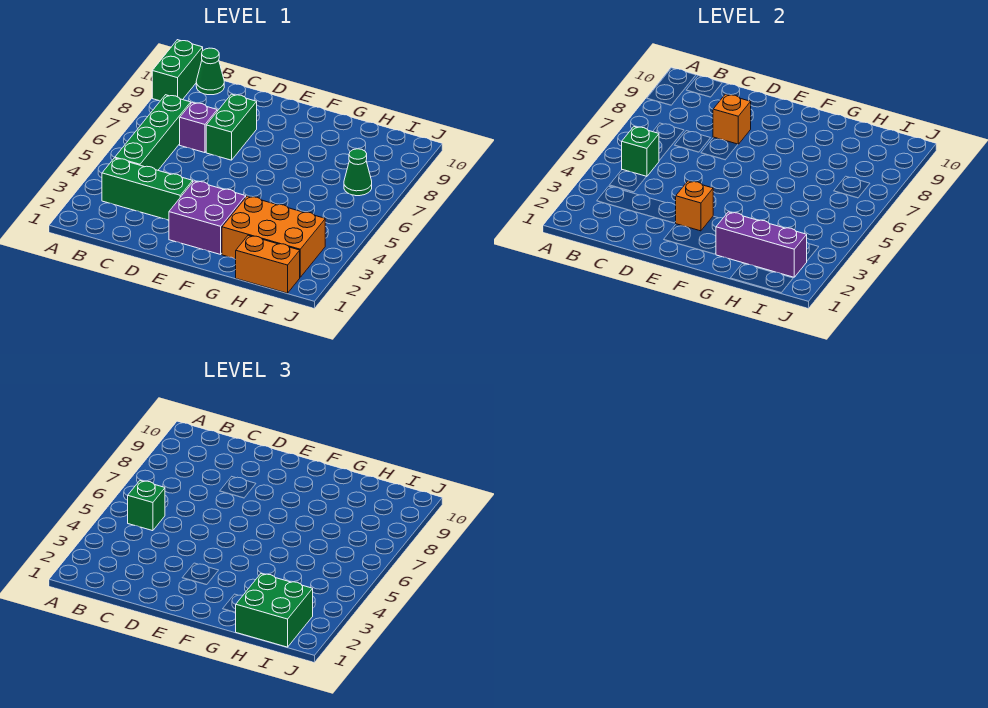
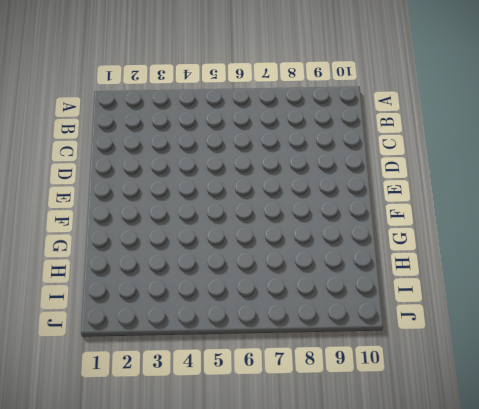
none -> green brick A9:A10 level 1
none -> green brick B3:D3 level 1
none -> green brick B4:B7 level 1

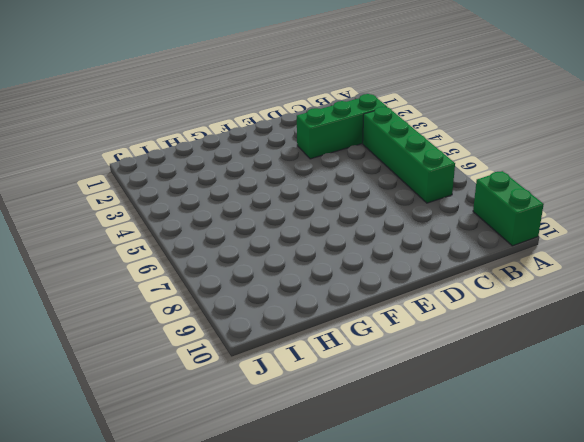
none -> green cone B10 level 1
none -> purple brick C7 level 1
none -> green brick D7:D8 level 1

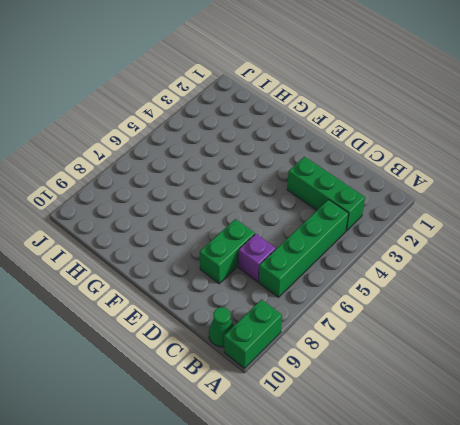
none -> purple brick E2:F3 level 1
none -> orange brick G2:I3 level 1
none -> orange brick H1:I1 level 1

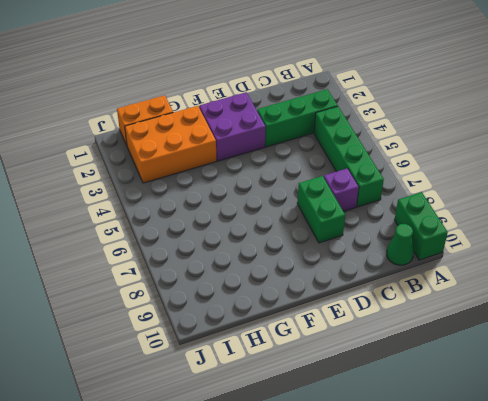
none -> green cone I7 level 1
none -> green brick B5 level 2
none -> orange brick D8 level 2

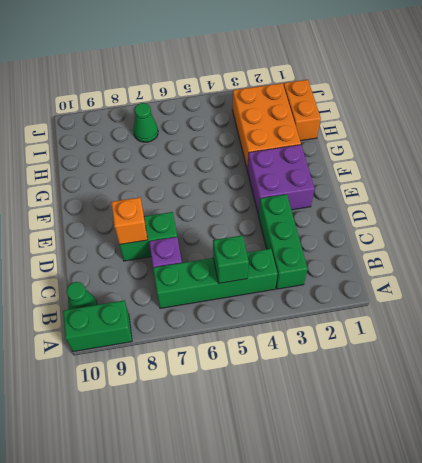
none -> orange brick E3 level 2
none -> purple brick G2:I2 level 2
none -> green brick B5 level 3

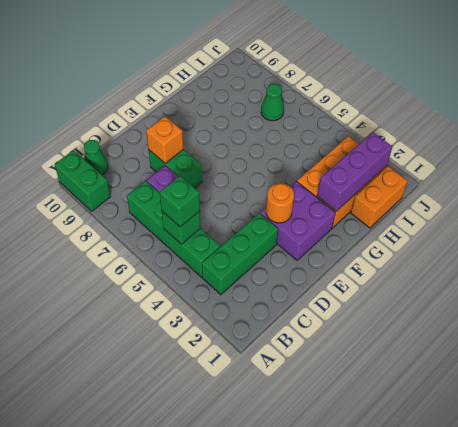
orange round brick E3 level 2 -> orange brick E3 level 2
none -> green brick H1:I2 level 3

